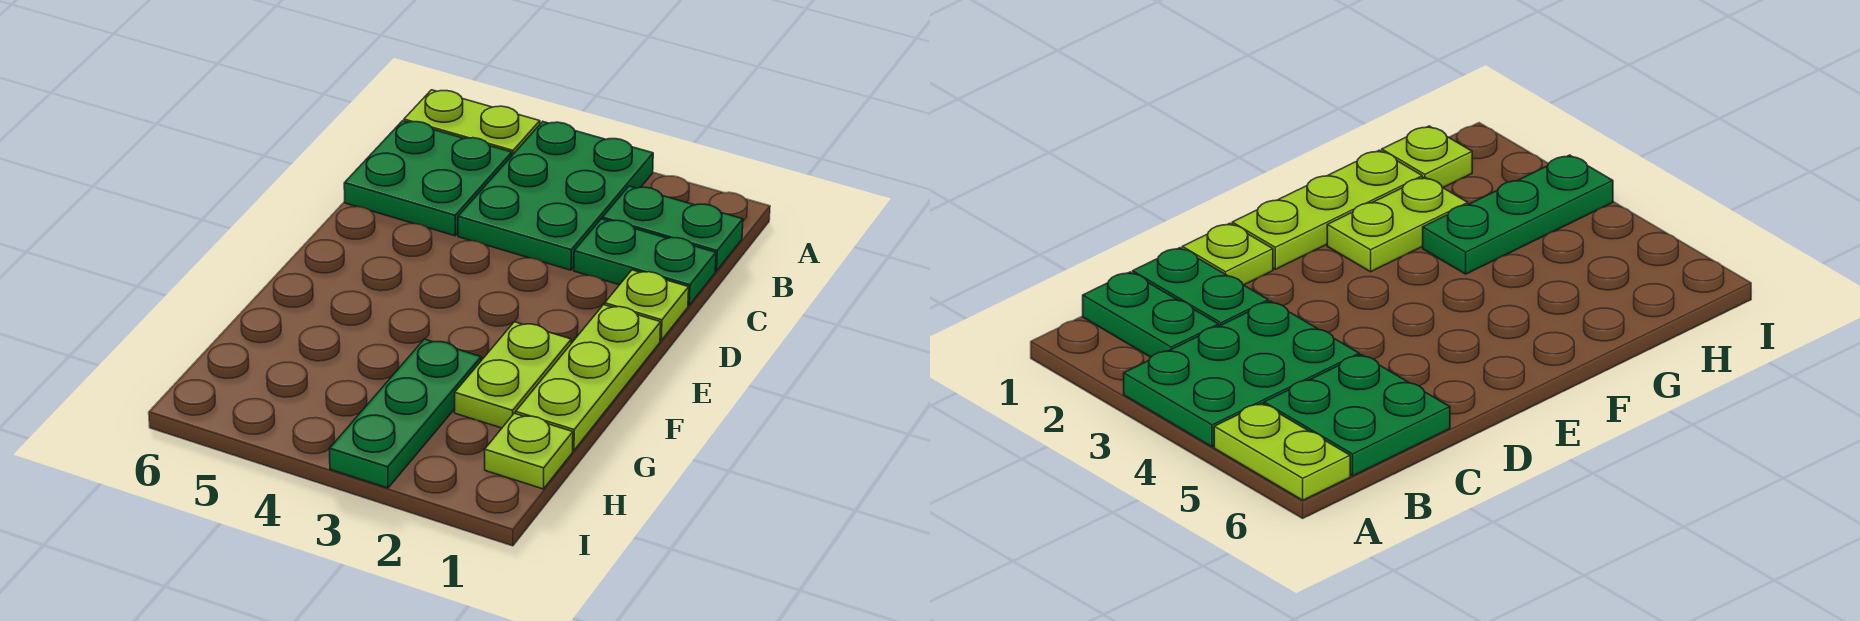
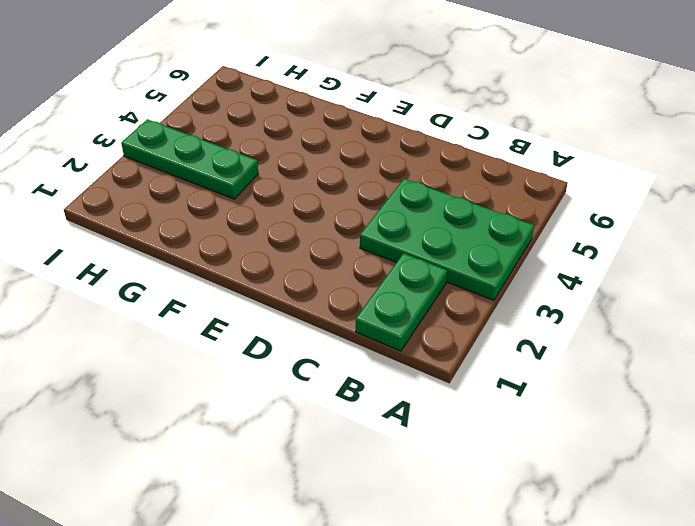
none -> lime plate A5:A6 level 1
none -> green plate B5:C6 level 1

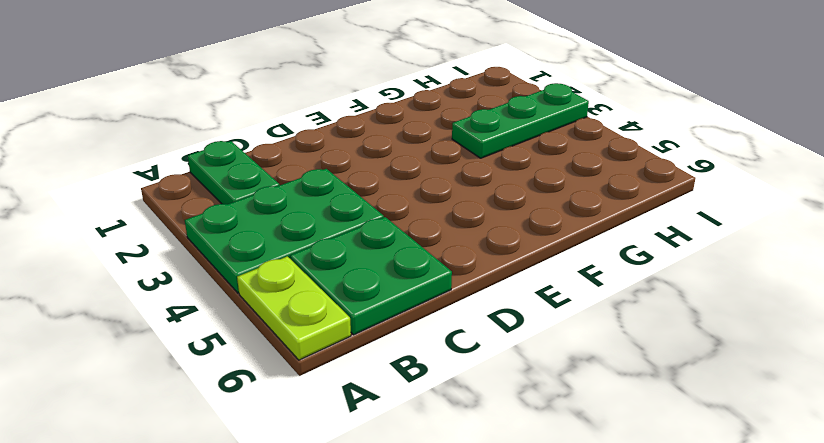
none -> green plate C1:C2 level 1
none -> lime plate D1 level 1

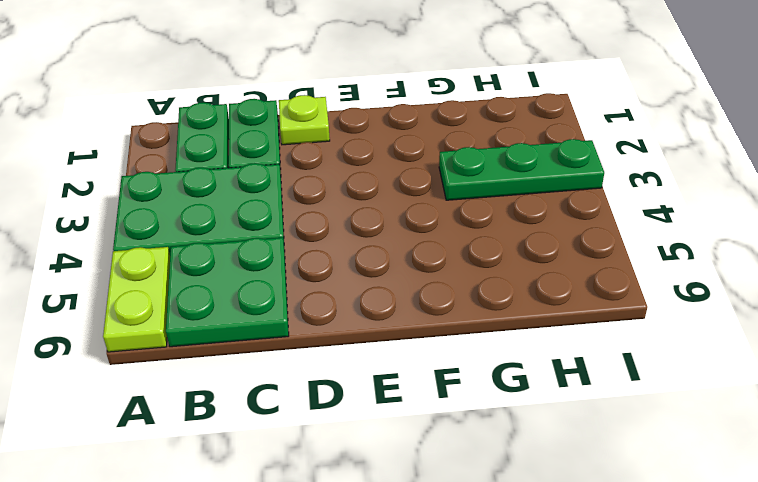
none -> lime plate E1:G1 level 1
none -> lime plate F2:G2 level 1

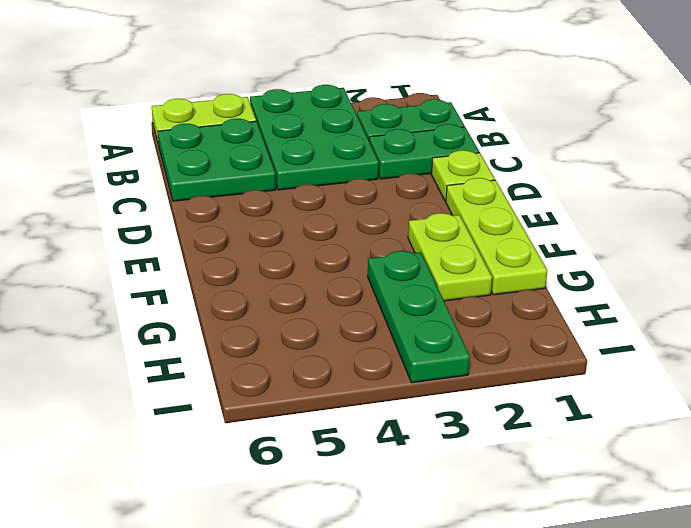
none -> lime plate H1 level 1

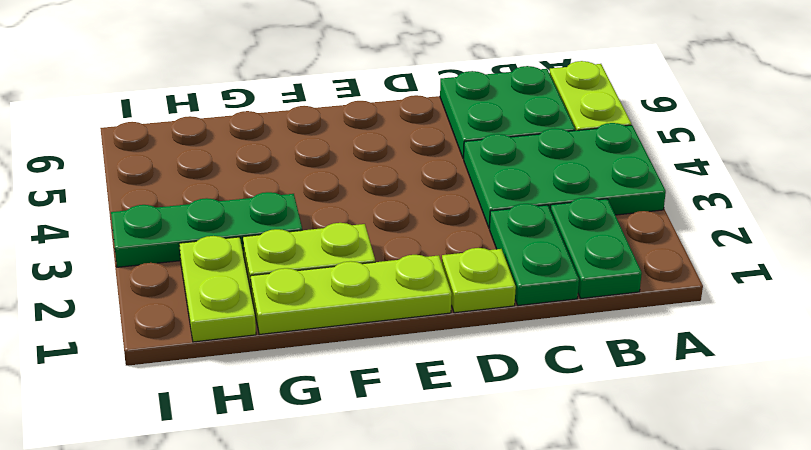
lime plate H1:H2 level 1 -> lime plate H1 level 1

